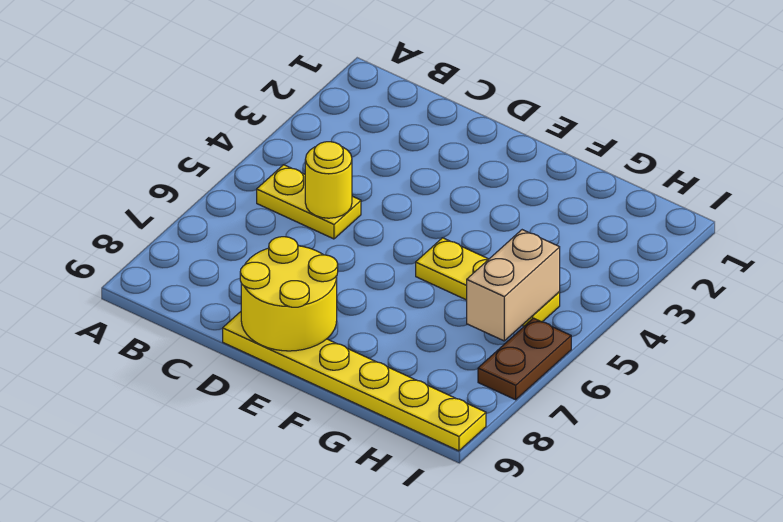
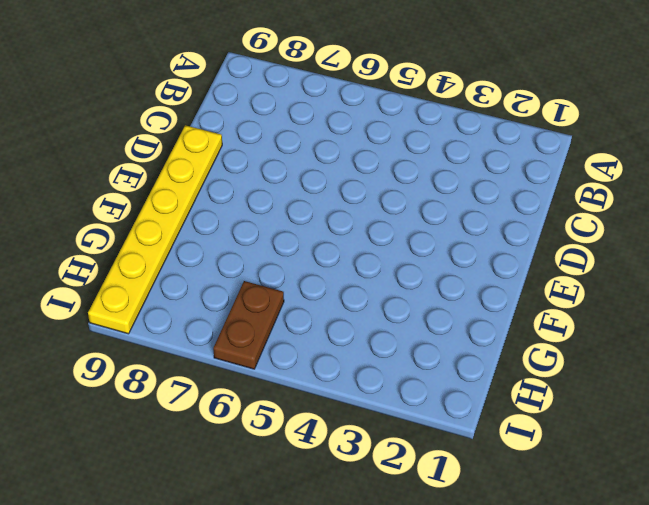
brown plate H6:I6 level 1 -> brown plate I6:I7 level 1
none -> yellow plate B5:C5 level 1
none -> yellow plate F5:H5 level 1

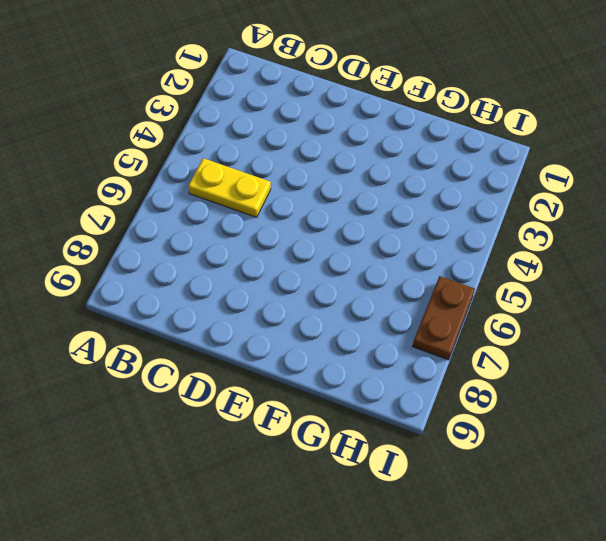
none -> yellow plate D9:I9 level 1
none -> yellow plate F5:H5 level 1

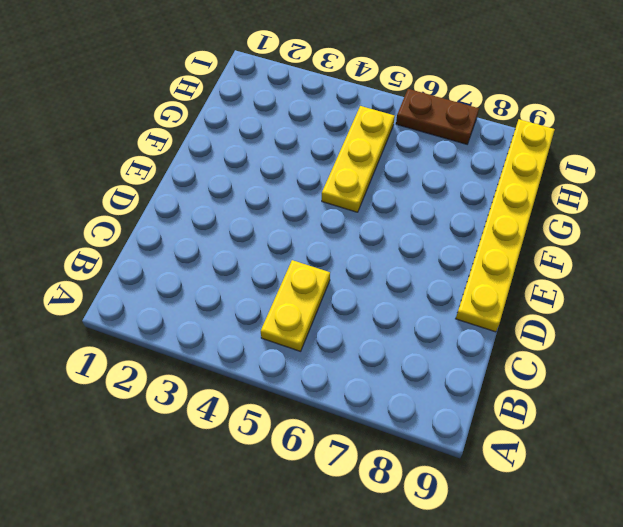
none -> yellow round brick C5 level 2
none -> yellow round brick D8:E9 level 2

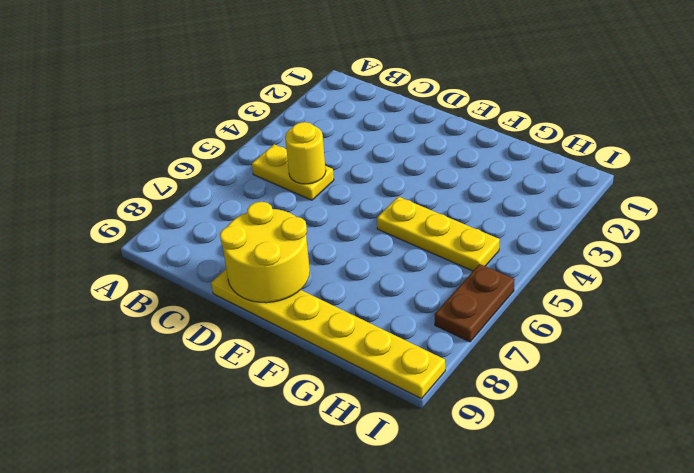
none -> tan brick H5:H6 level 2

